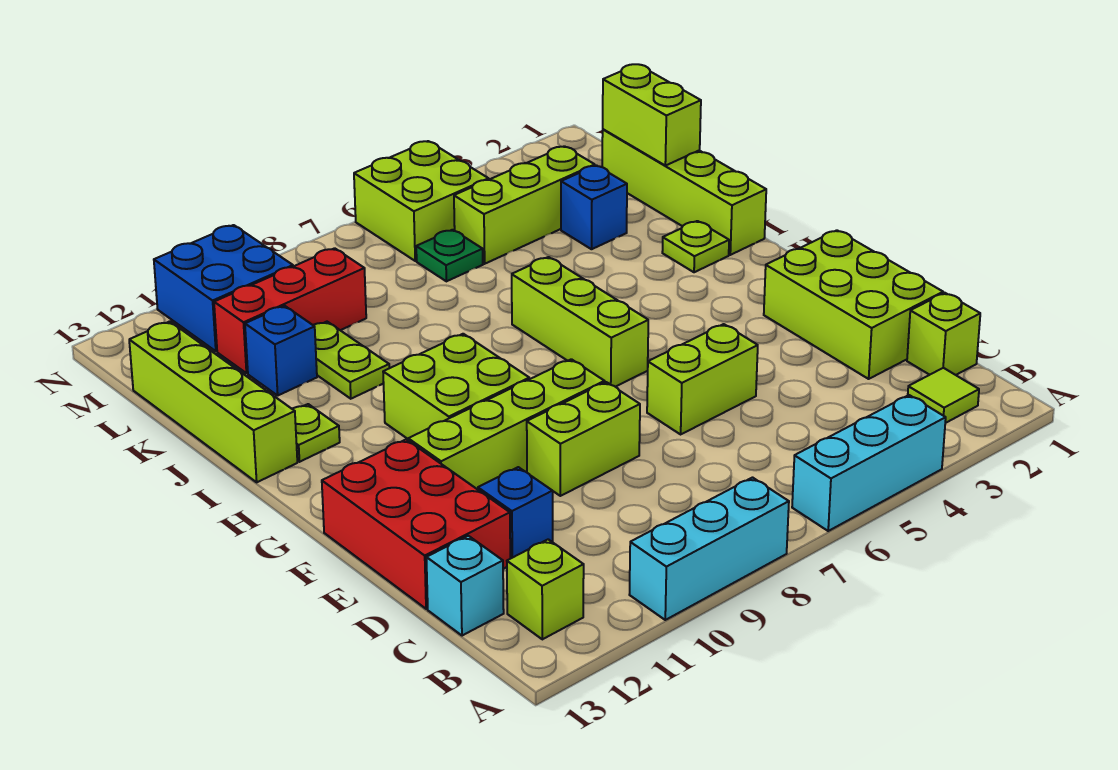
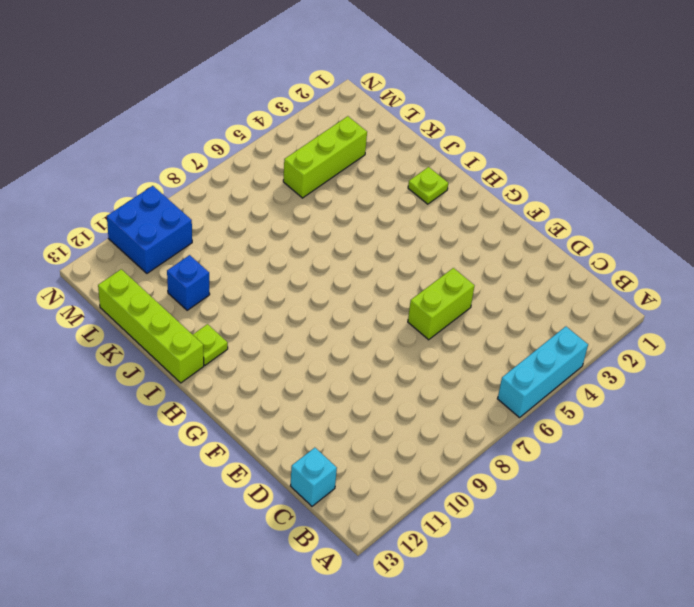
none -> cyan brick A8:A10 level 1
none -> lime tile B2 level 1
none -> lime brick B12 level 1

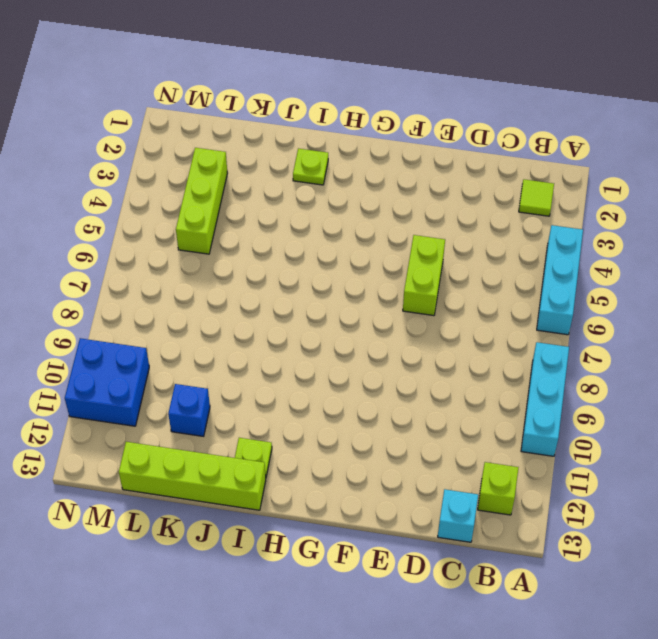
none -> lime brick C1 level 1
none -> lime brick D1:F2 level 1
none -> blue brick D11 level 1

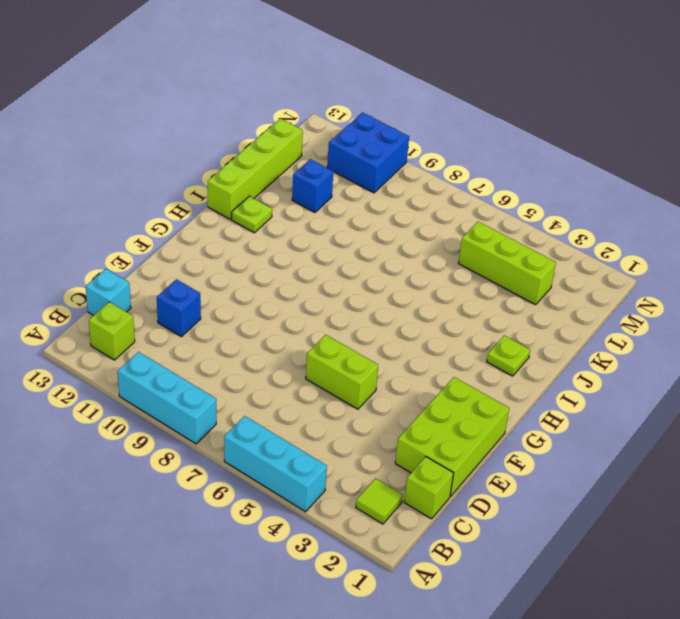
none -> red brick D12:F13 level 1
none -> lime brick E8:E9 level 1
none -> lime brick F8:F11 level 1

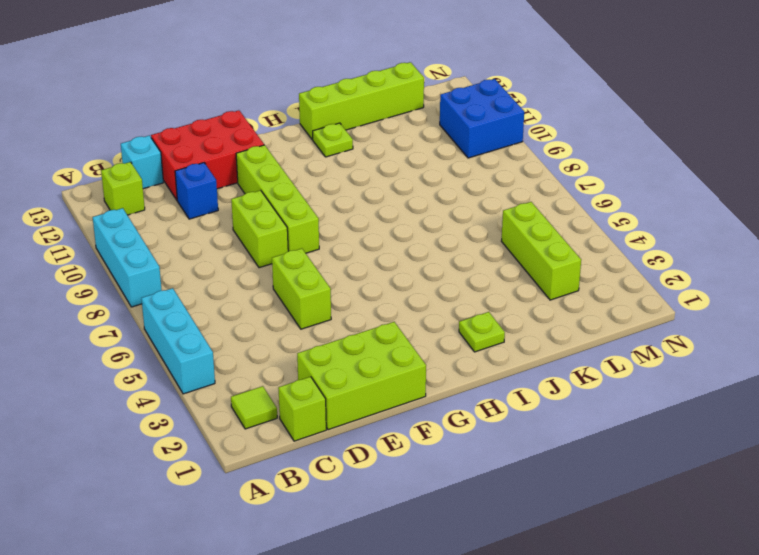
none -> lime brick G6:I6 level 1
none -> lime brick G9:H10 level 1
none -> lime brick I1:L1 level 1

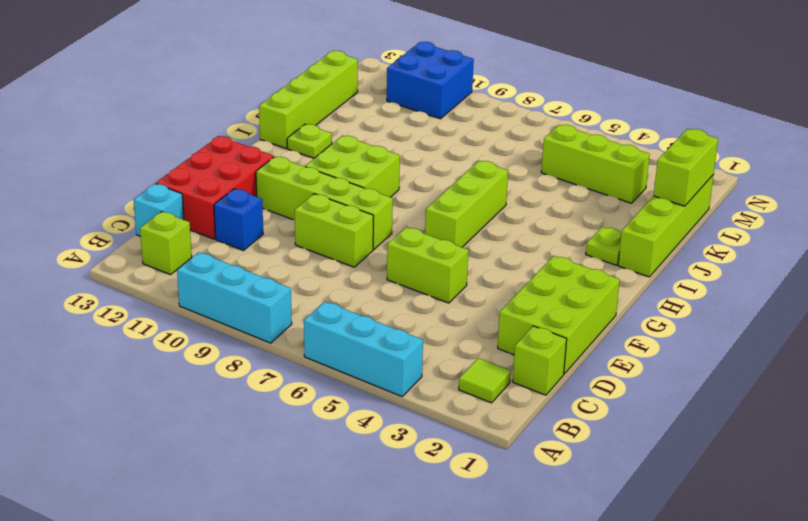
none -> lime plate J10:K10 level 1
none -> blue brick K3 level 1
none -> blue brick K11 level 1

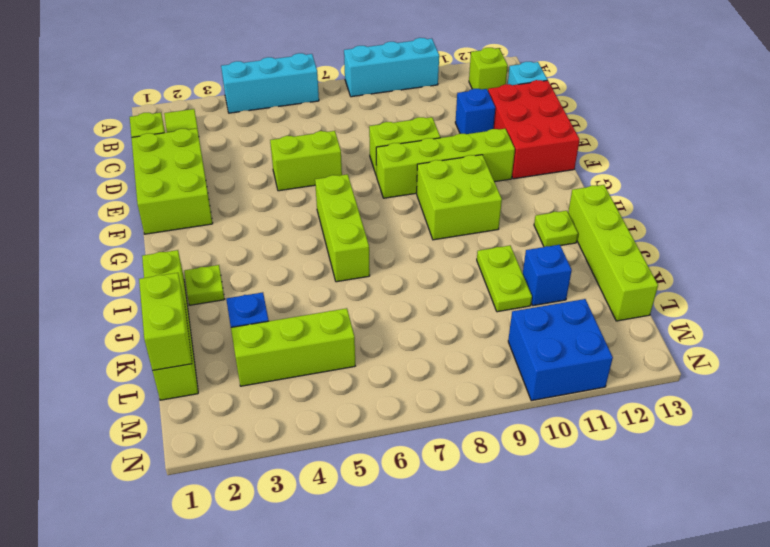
none -> green plate L6 level 1
none -> red brick L9:L11 level 1
none -> lime brick M5:N6 level 1

